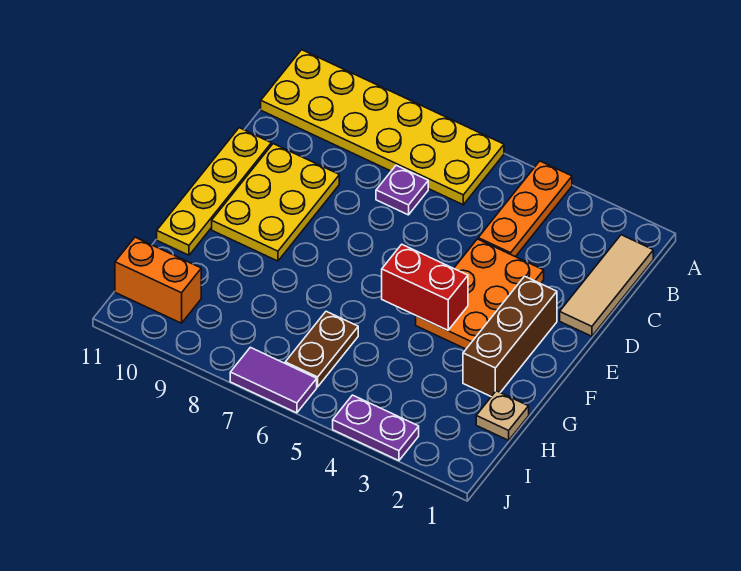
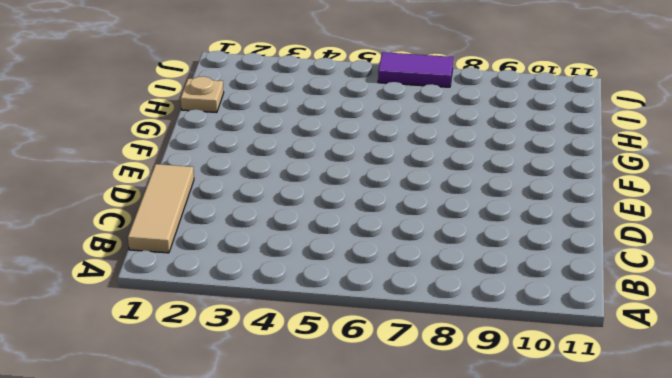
none -> orange plate A4:C4 level 1
none -> yellow plate A6:B11 level 1
none -> purple plate C7 level 1

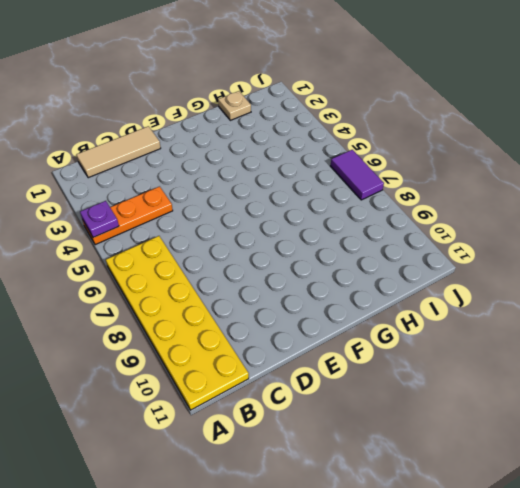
purple plate A4 level 2 -> purple plate C7 level 1
none -> orange plate D3:F4 level 1
none -> yellow plate D9:F10 level 1
none -> yellow plate D11:G11 level 1

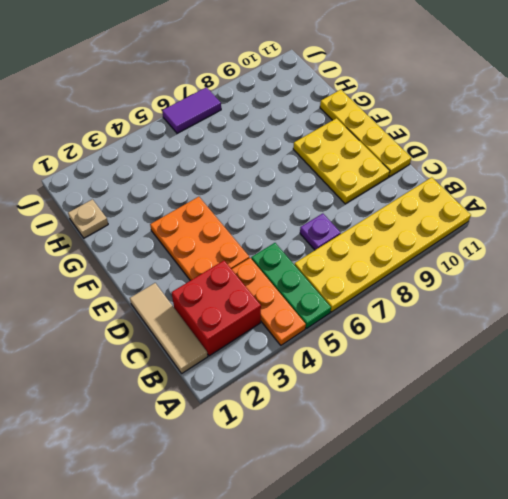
green plate A5:C5 level 1 -> none
red brick B2:C3 level 1 -> none
none -> brown brick E2:G2 level 1
none -> brown plate H6:I6 level 1
none -> orange brick I10:I11 level 1

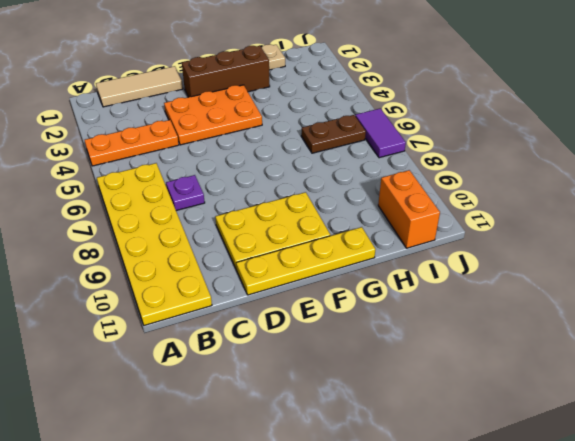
none -> purple plate J3:J4 level 1
none -> red brick F4:F5 level 2

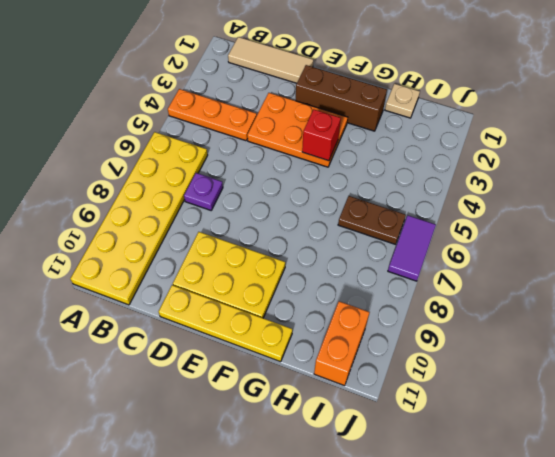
red brick F4 level 2 -> red brick F4:F5 level 2
none -> purple plate J3:J4 level 1

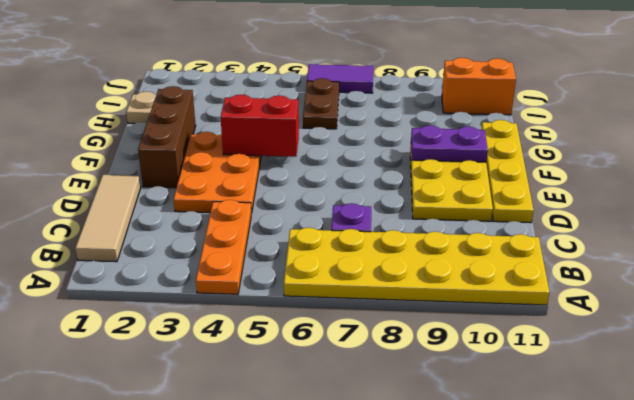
purple plate F9:F10 level 2 -> purple plate J3:J4 level 1

